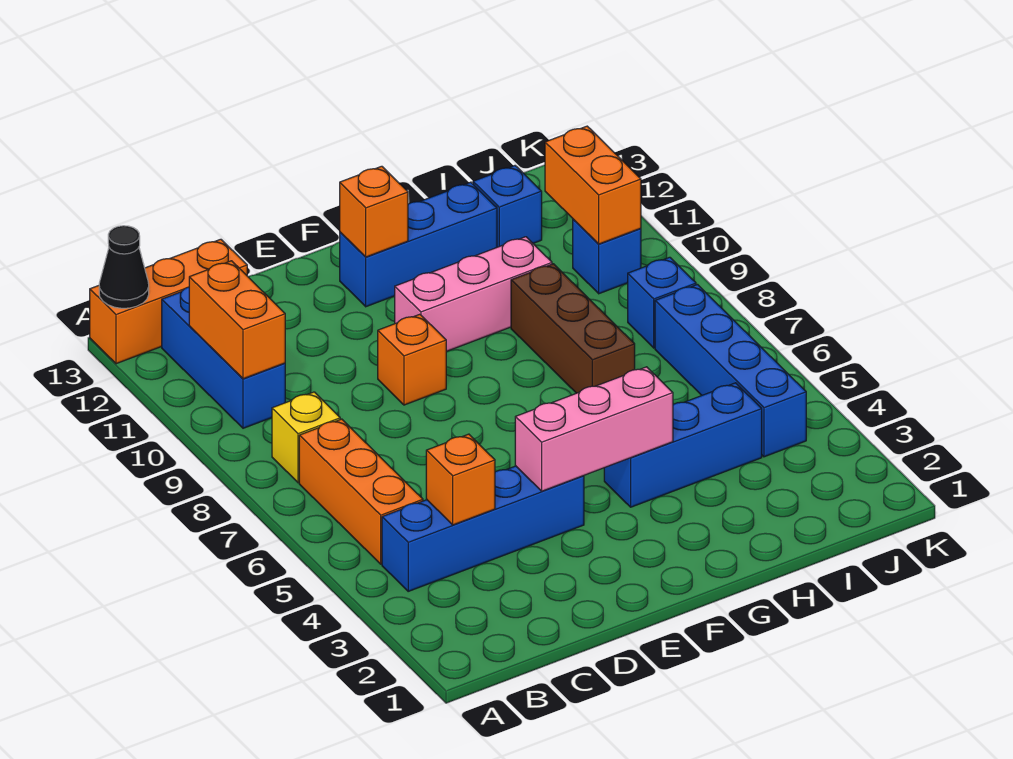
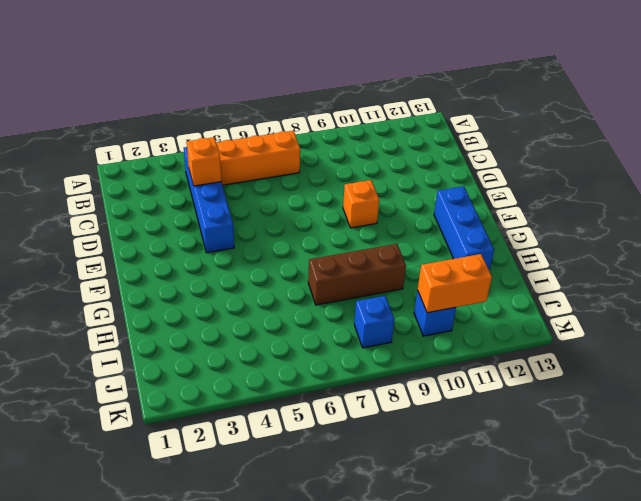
none -> orange brick A13:C13 level 1
none -> yellow brick B8 level 1
none -> blue brick B10:B12 level 1

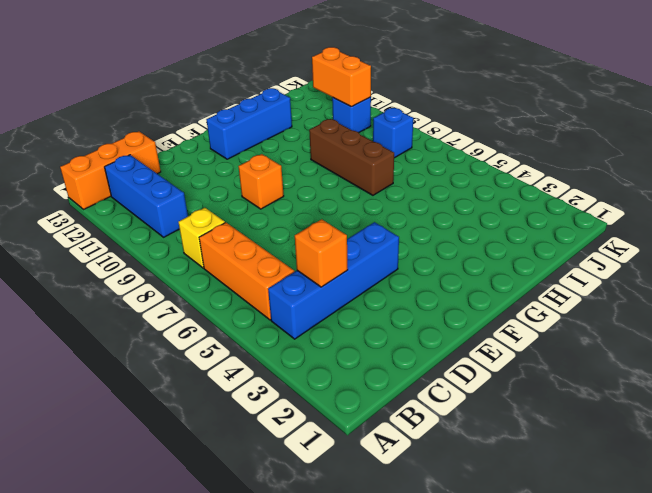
none -> pink brick F10:H10 level 1
none -> blue brick G4:I4 level 1
none -> blue brick I12 level 1

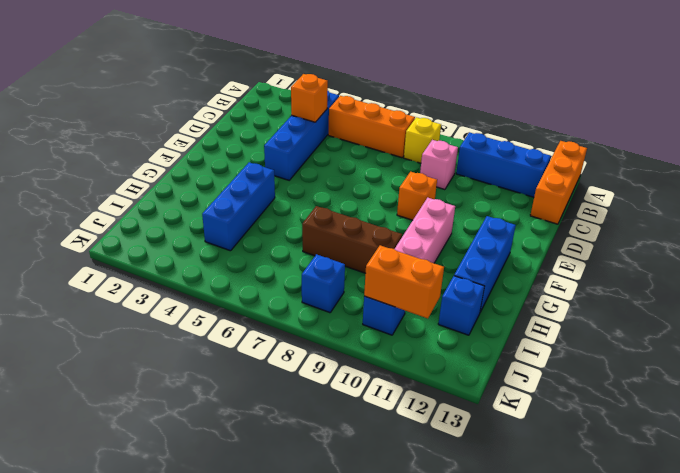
pink brick C9 level 1 -> none
none -> blue brick J4:J7 level 1
none -> black cone A13 level 2
none -> orange brick B10:B11 level 2

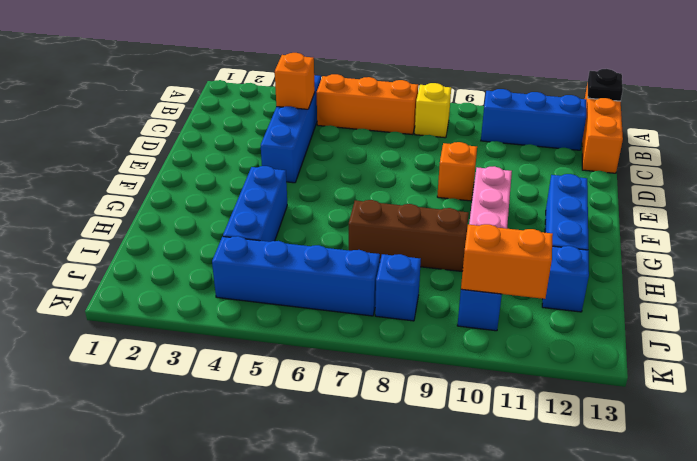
black plate A13 level 2 -> black cone A13 level 2
none -> orange brick B10:B11 level 2
none -> pink brick E4:G4 level 2
none -> orange brick F12 level 2

